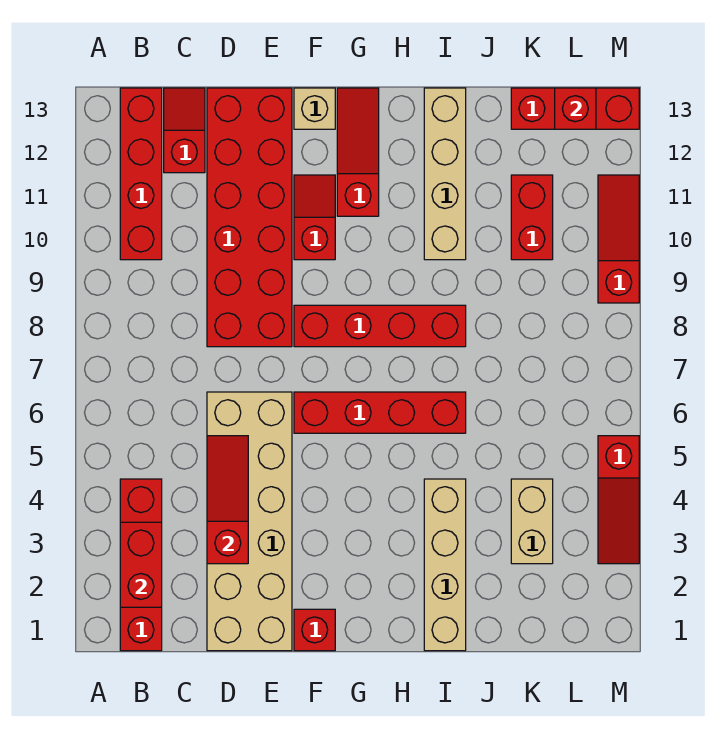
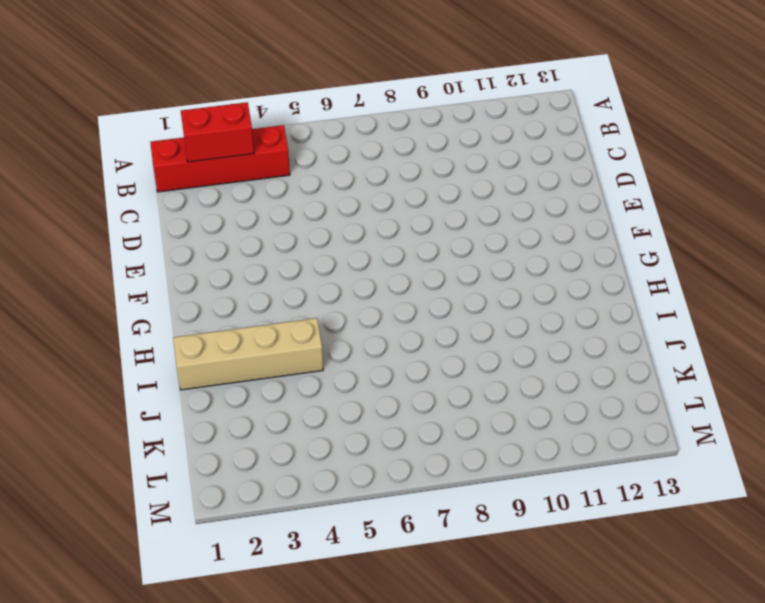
none -> red brick B10:B13 level 1
none -> red slope C12:C13 level 1 top 12
none -> tan brick D1:E6 level 1

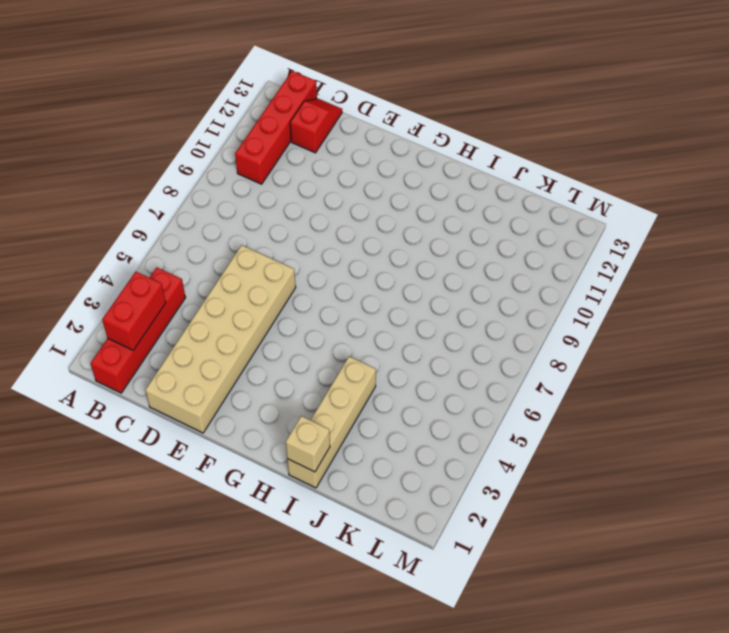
tan brick I1 level 2 -> tan brick F13 level 1
none -> red brick D8:E13 level 1
none -> red brick F1 level 1
none -> red brick F6:I6 level 1

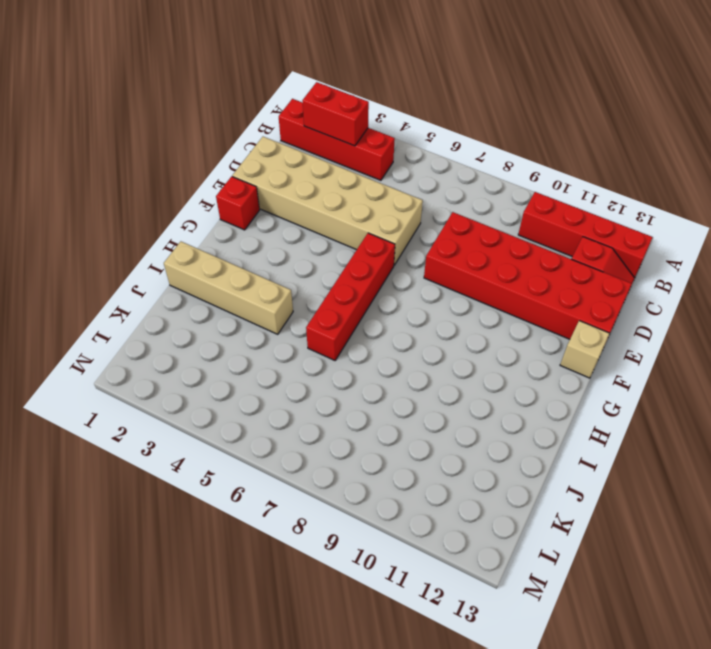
none -> red brick F8:I8 level 1
none -> red slope F10:F11 level 1 top 10
none -> red slope G11:G13 level 1 top 11

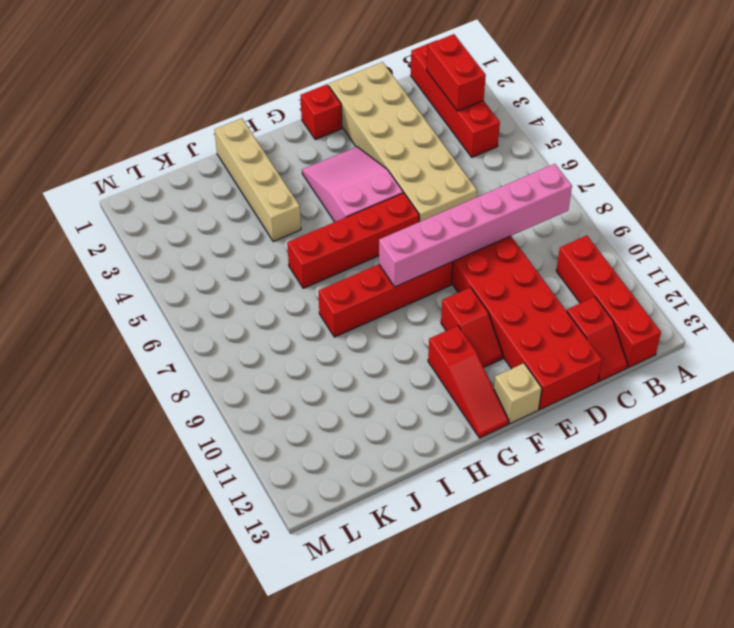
pink brick B8:G8 level 2 -> none
pink slope F3:G5 level 1 top 5 -> none
none -> tan brick I10:I13 level 1
none -> tan brick K3:K4 level 1
none -> red brick K10:K11 level 1

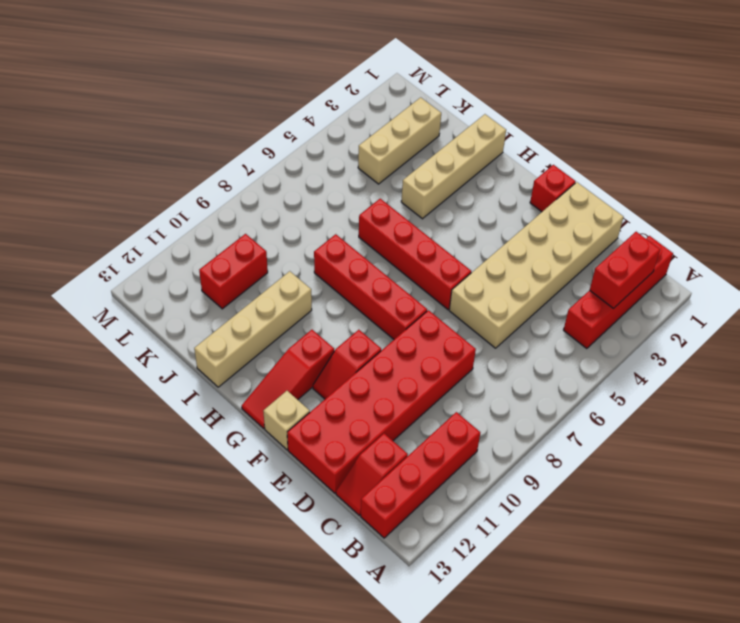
tan brick K2:K4 level 1 -> tan brick K3:K4 level 1
none -> red brick K13:M13 level 1
none -> red slope M3:M5 level 1 top 5
none -> red slope M9:M11 level 1 top 9

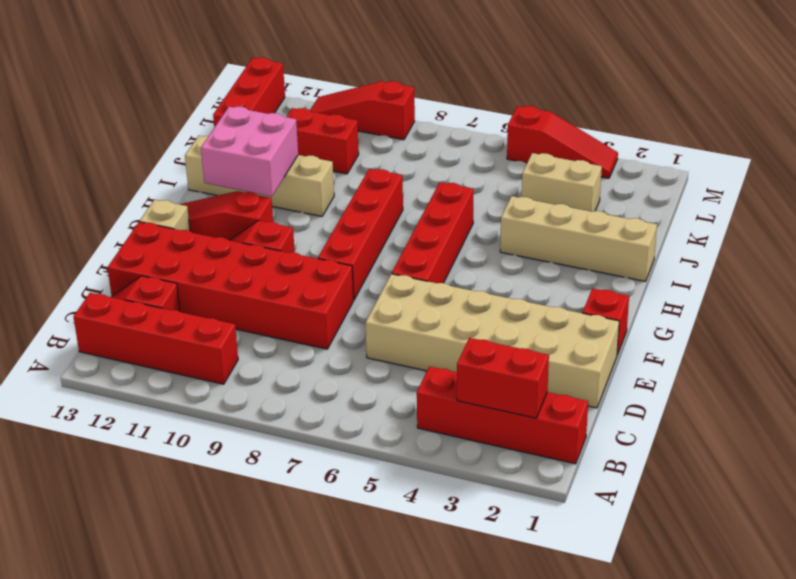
pink brick H11:I12 level 2 -> none
none -> red slope D3:D5 level 2 top 3
none -> red brick L13 level 2

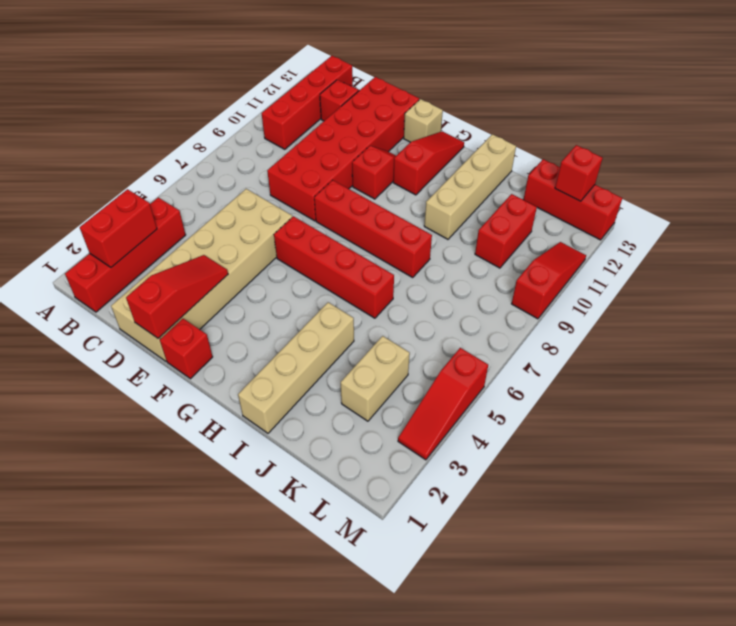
red slope E1:E3 level 2 top 1 -> red slope D3:D5 level 2 top 3

